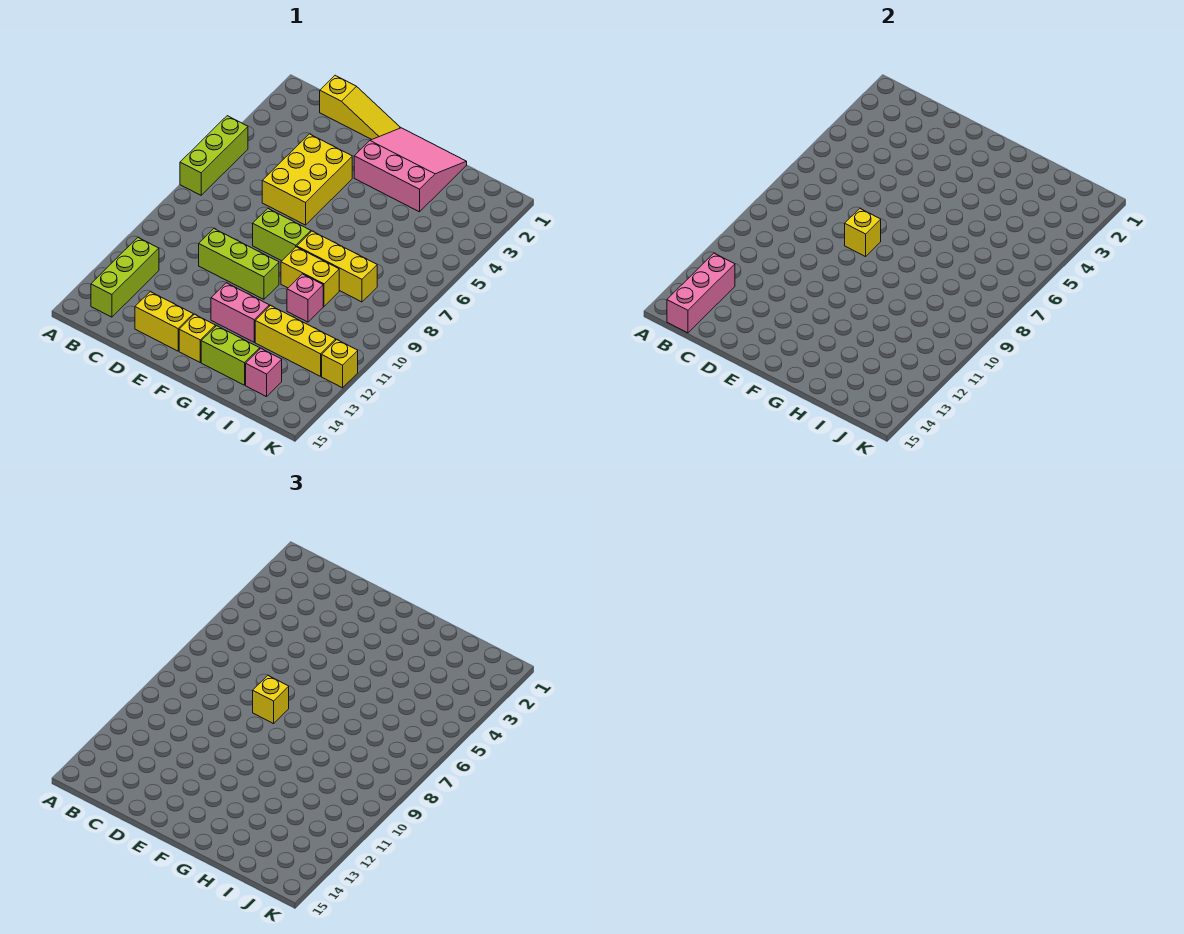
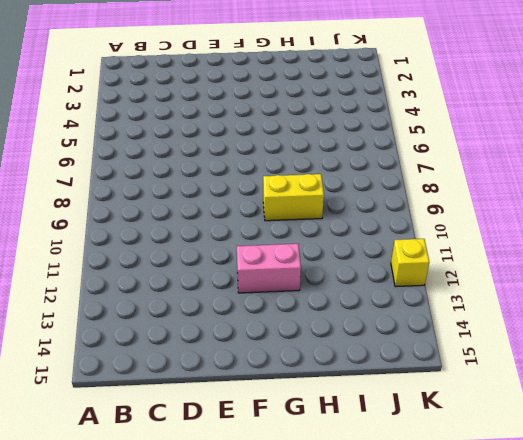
none -> lime brick A5:A7 level 1
none -> lime brick B12:B14 level 1
none -> yellow slope C1:E1 level 1 top C

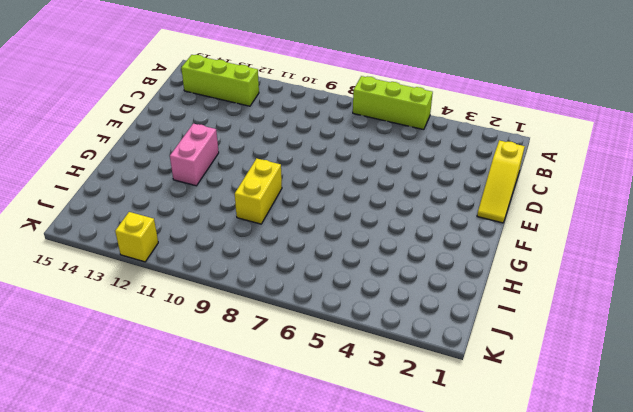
none -> yellow brick D4:E6 level 1
none -> lime brick D10:F10 level 1
none -> yellow brick D14:E14 level 1

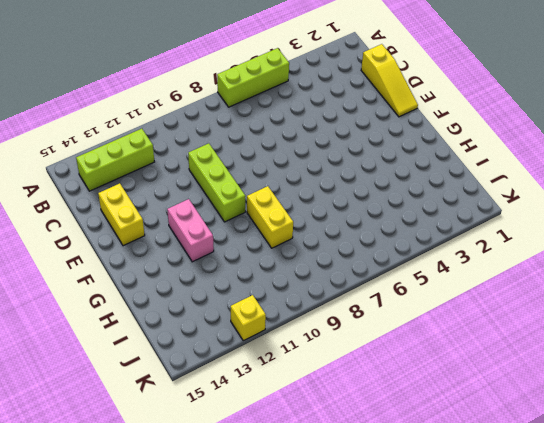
none -> yellow brick D4:E6 level 1
none -> lime brick E8:F8 level 1
none -> pink slope F1:H3 level 1 top 3

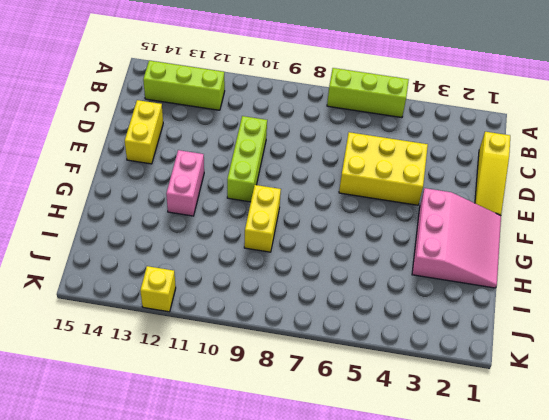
none -> lime brick E8:F8 level 1
none -> yellow brick F14 level 1
none -> yellow brick G8:I8 level 1

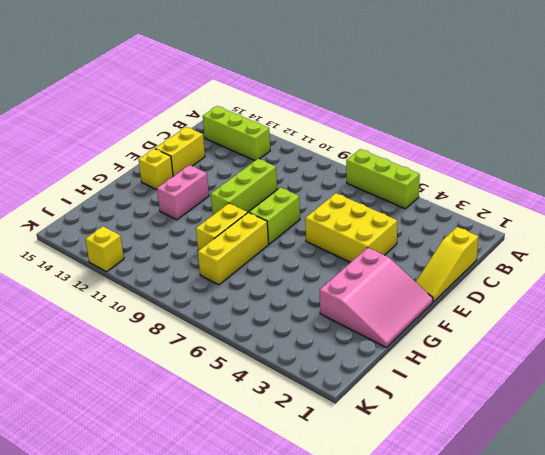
none -> lime brick G14:H14 level 1
none -> pink brick H10 level 1
none -> yellow brick H12:J12 level 1

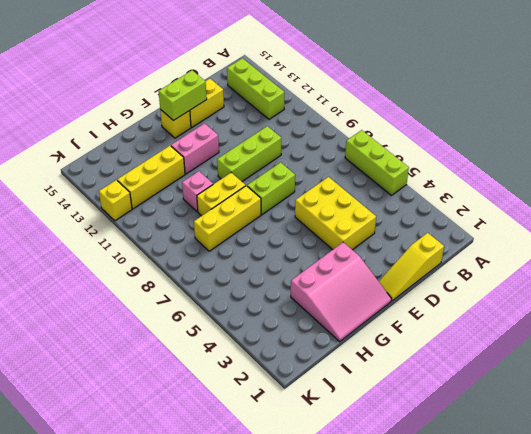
lime brick E14:F14 level 2 -> lime brick G14:H14 level 1
none -> pink brick I14 level 1
none -> pink brick B13:B15 level 2
none -> yellow brick E8 level 2

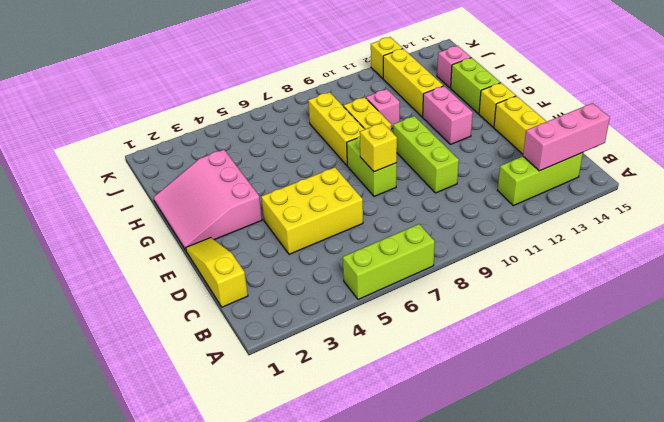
none -> yellow brick E8 level 3

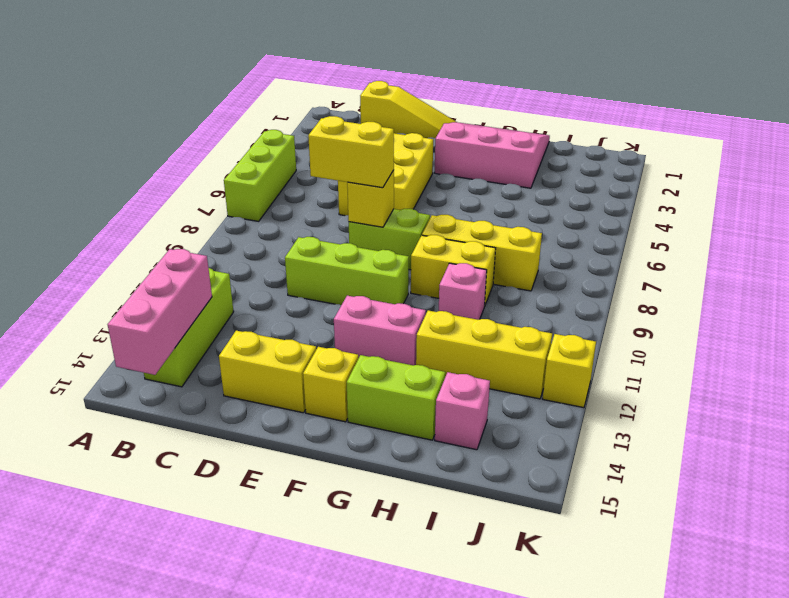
yellow brick D8:E8 level 3 -> yellow brick E8 level 3

